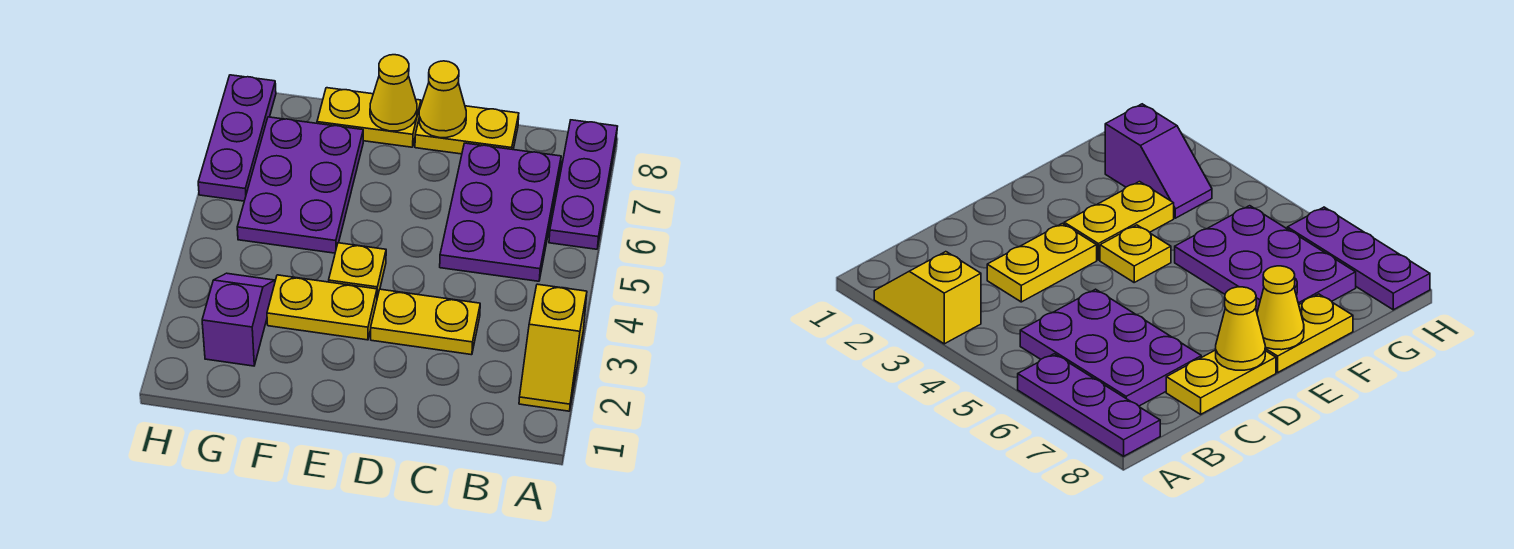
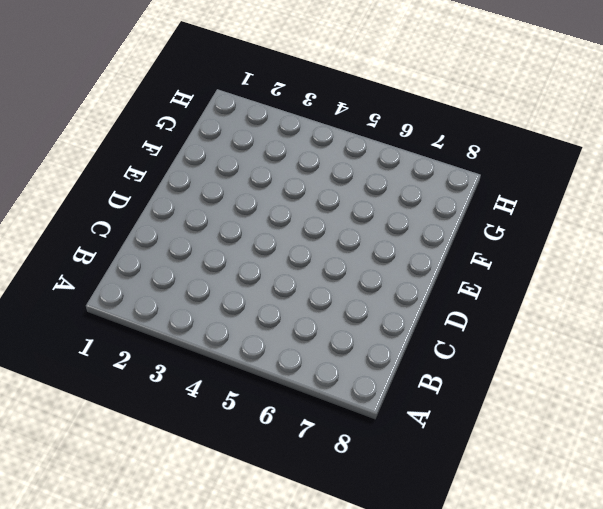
none -> yellow slope A2:A3 level 1 top 3
none -> purple plate A6:A8 level 1
none -> purple plate B5:C7 level 1

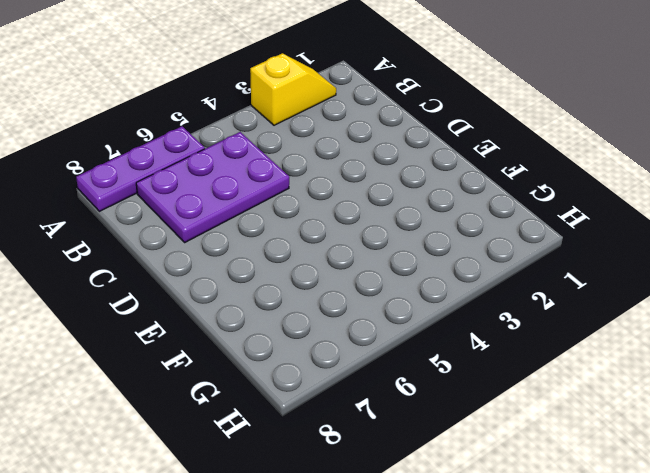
none -> yellow plate C3:D3 level 1
none -> yellow plate C8:D8 level 1
none -> yellow plate E3:F3 level 1

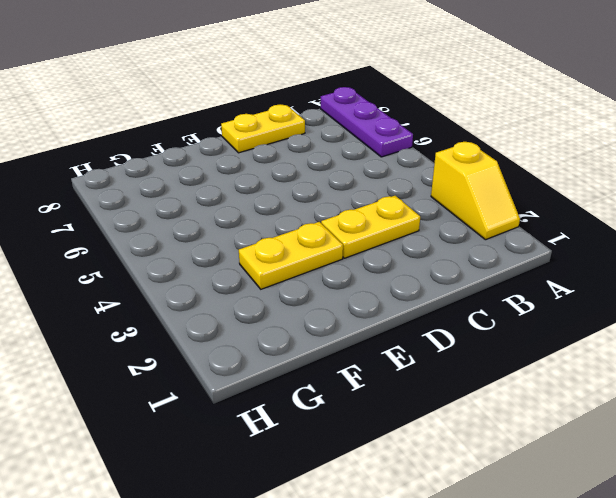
none -> purple plate B5:C7 level 1
none -> yellow plate E4 level 1
none -> yellow plate E8:F8 level 1

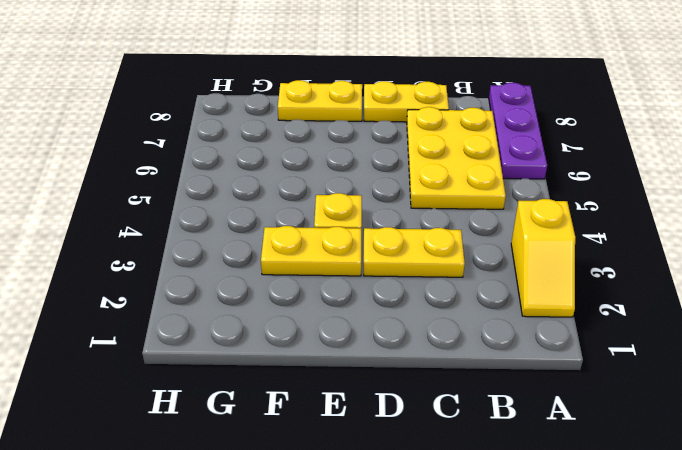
yellow plate B5:C7 level 1 -> purple plate B5:C7 level 1
none -> purple plate F5:G7 level 1
none -> purple slope G2:G3 level 1 top 2
none -> purple plate H6:H8 level 1

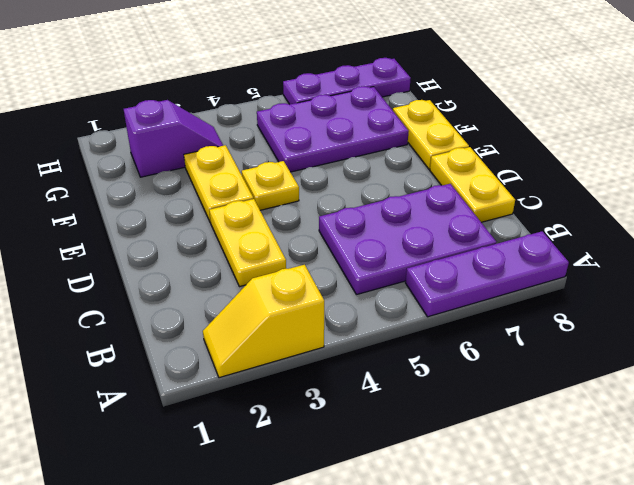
none -> yellow cone D8 level 2
none -> yellow cone E8 level 2

